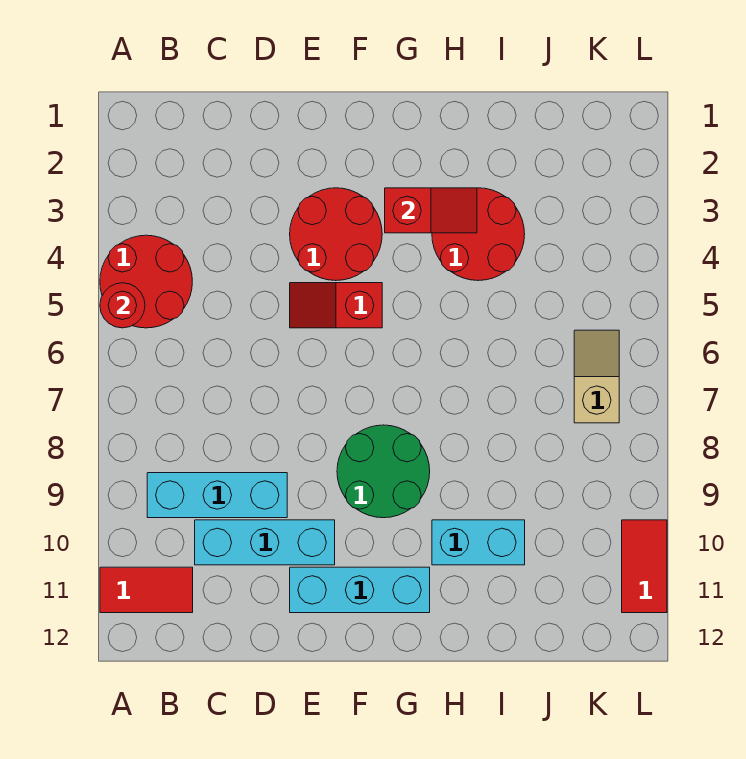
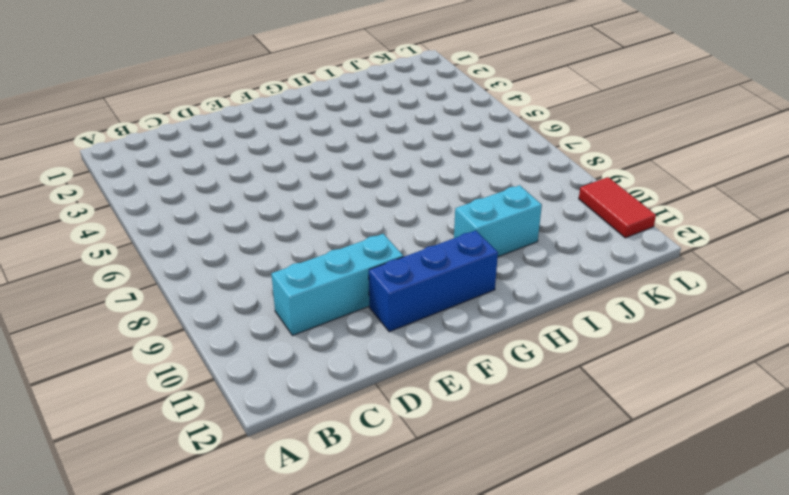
blue brick E11:G11 level 1 -> cyan brick E11:G11 level 1
none -> red round brick A4:B5 level 1
none -> red tile A11:B11 level 1
none -> cyan brick B9:D9 level 1

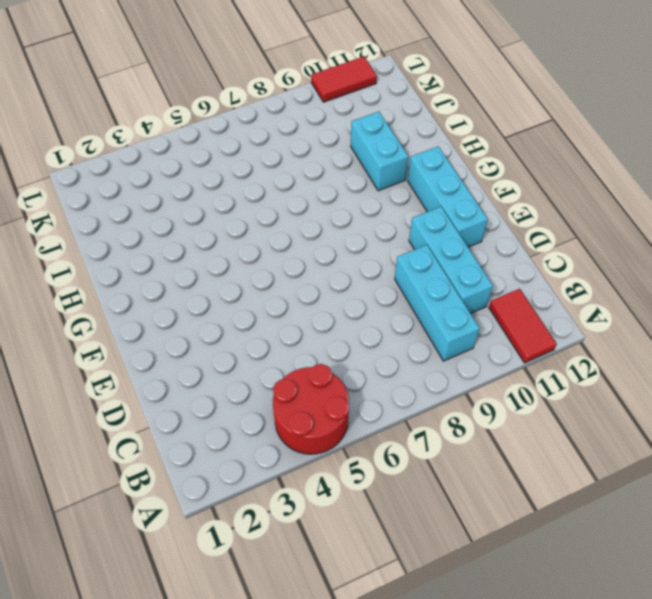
none -> red round brick E3:F4 level 1
none -> red slope E5:F5 level 1 top F
none -> green round brick F8:G9 level 1

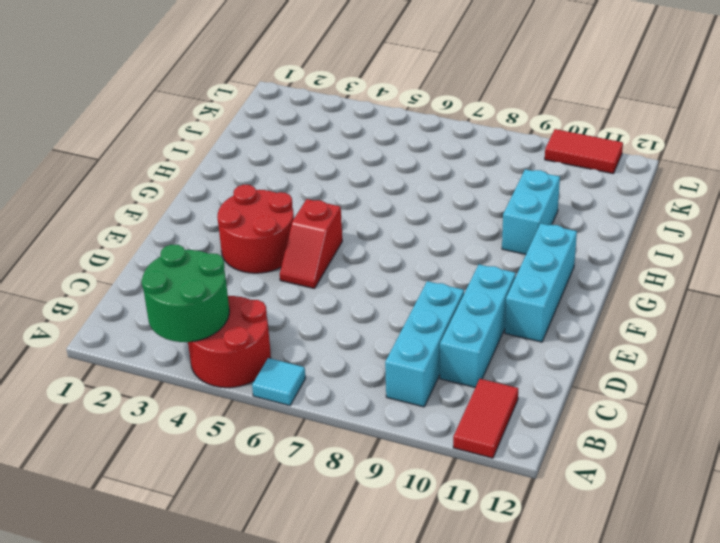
green round brick A3:B4 level 2 -> green round brick F8:G9 level 1
cyan tile A6 level 1 -> none
none -> red round brick H3:I4 level 1
none -> tan slope K6:K7 level 1 top 7
none -> red round brick A5 level 2

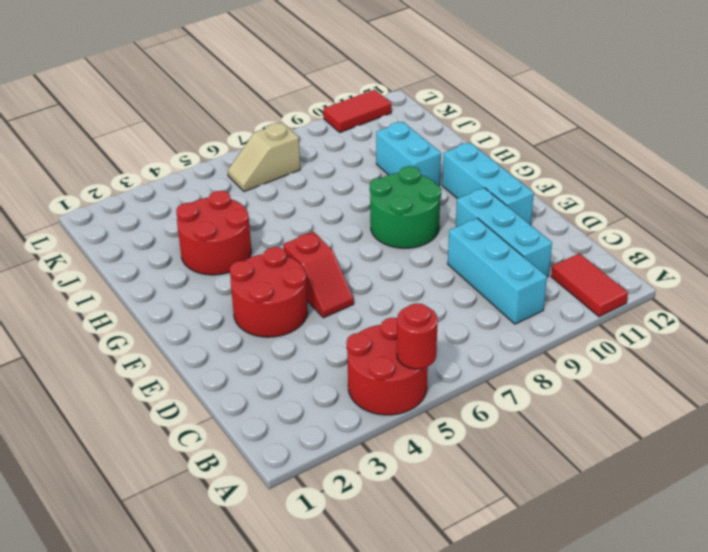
none -> red slope G3:H3 level 2 top G

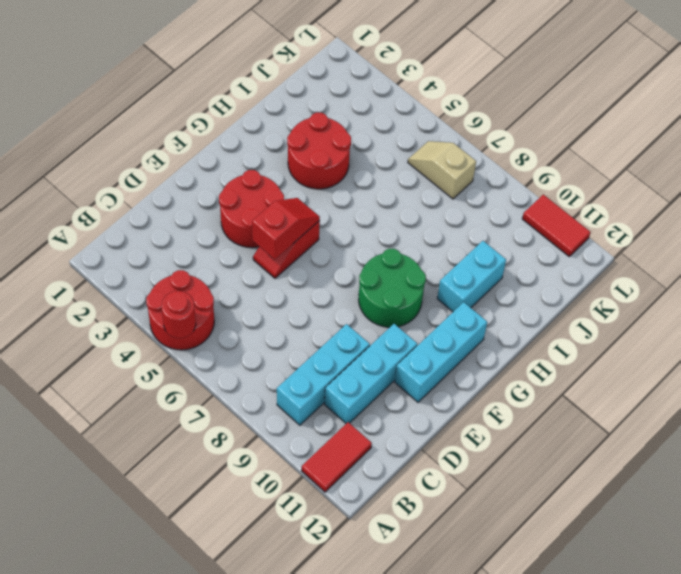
red slope E5:F5 level 2 top E -> red slope G3:H3 level 2 top G

